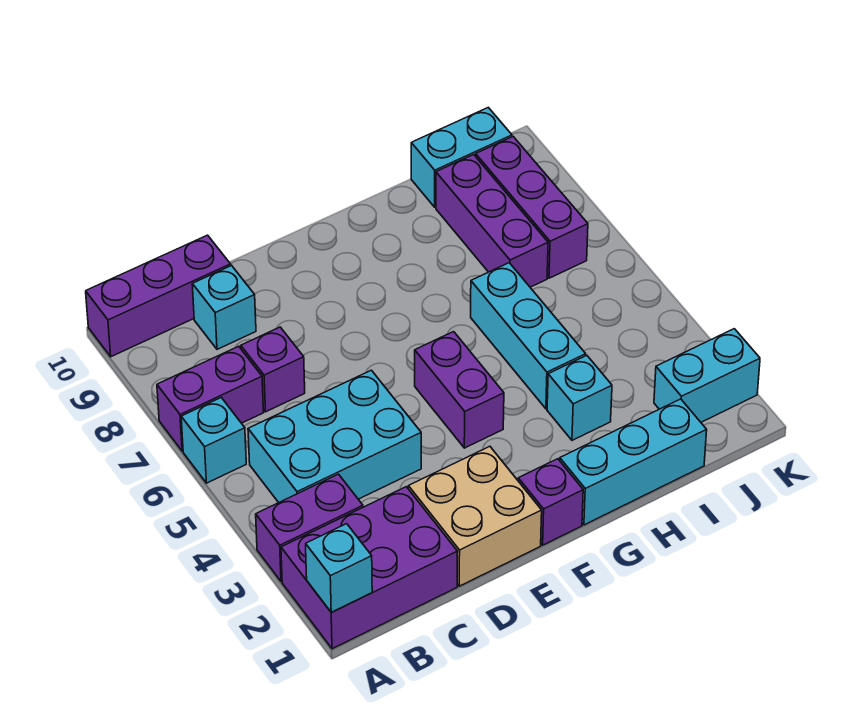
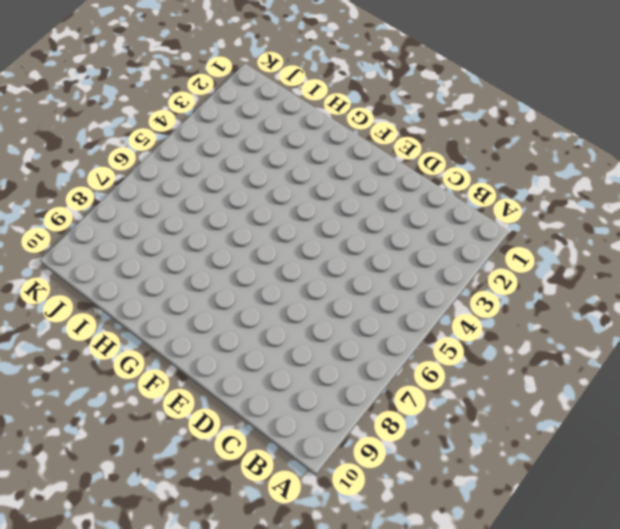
none -> purple brick A1:C2 level 1
none -> purple brick A3:B3 level 1
none -> cyan brick A6 level 1

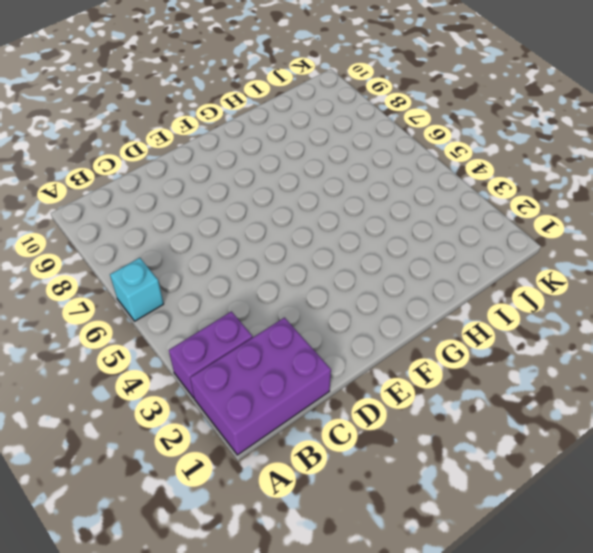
none -> purple brick A7:B7 level 1
none -> purple brick A10:C10 level 1
none -> cyan brick B4:D5 level 1

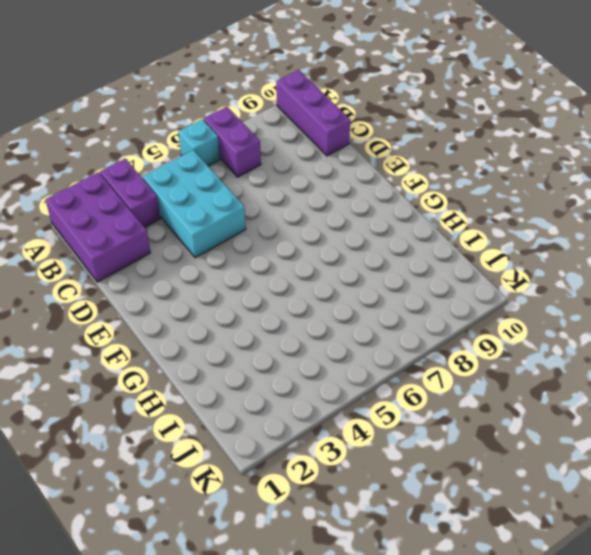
none -> purple brick C7 level 1
none -> cyan brick C9 level 1
none -> tan brick D1:E2 level 1

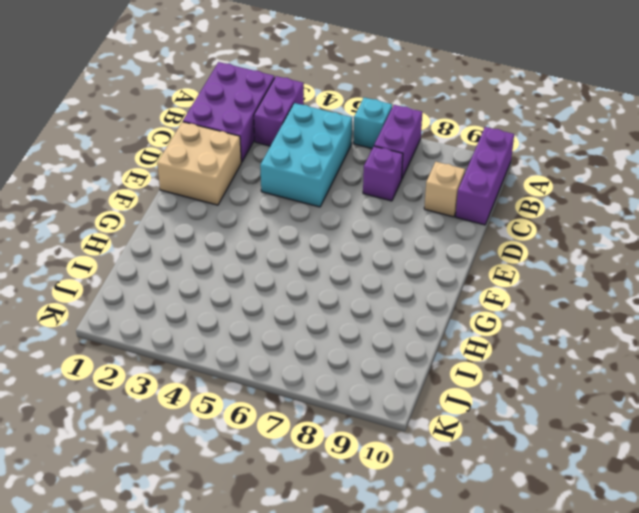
tan brick C9 level 1 -> cyan brick C9 level 1
none -> purple brick F1 level 1
none -> purple brick F4:F5 level 1
none -> cyan brick G1:I1 level 1

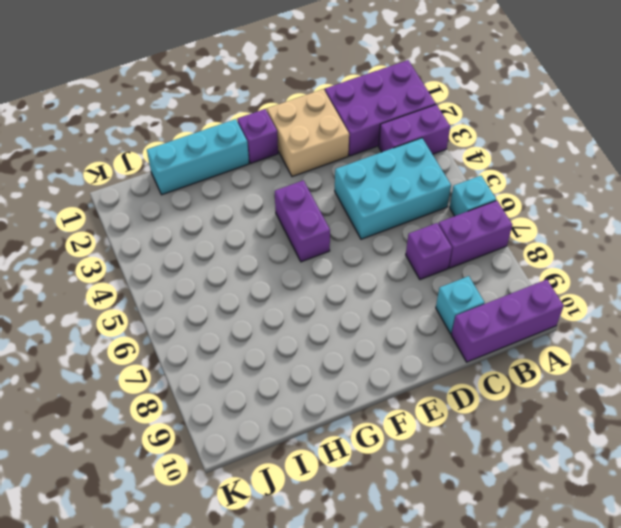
none -> cyan brick H3 level 1
none -> cyan brick H4:H6 level 1
none -> purple brick I7:I9 level 1

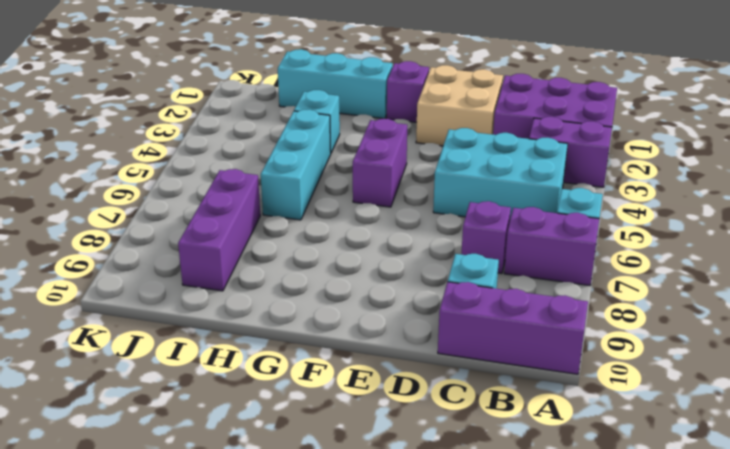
none -> cyan brick I10:J10 level 1
none -> cyan brick J2:K2 level 1
none -> purple brick J7:J9 level 1

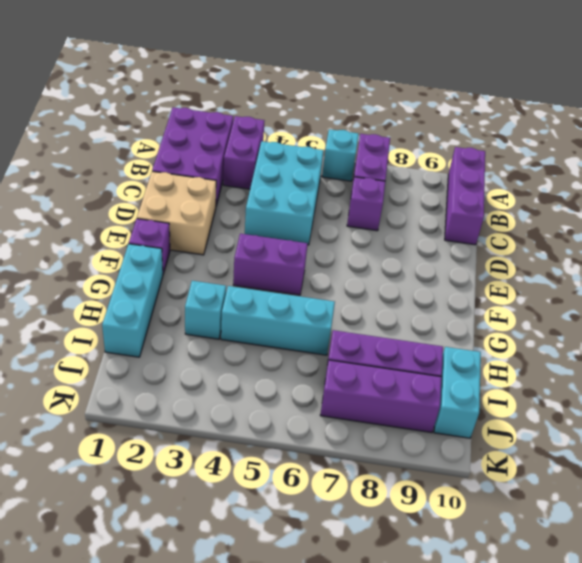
none -> cyan brick C9 level 1
none -> cyan brick J2:K2 level 1
none -> cyan brick A1 level 2

